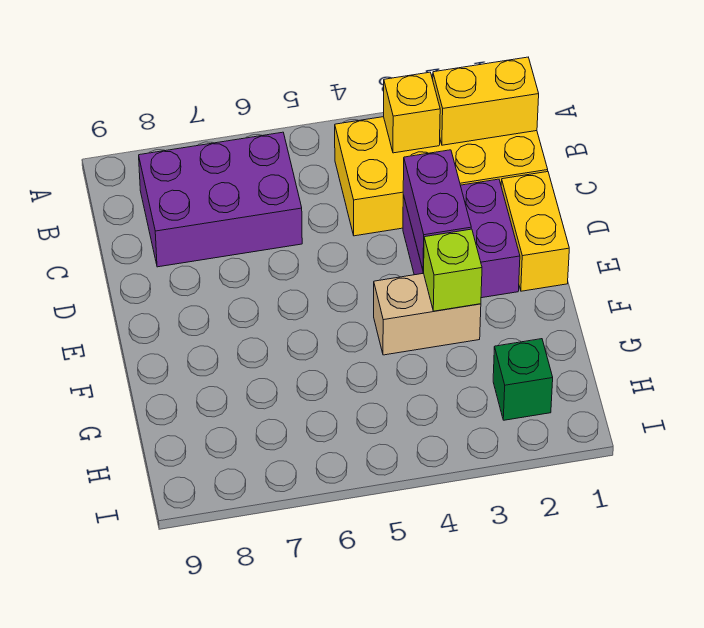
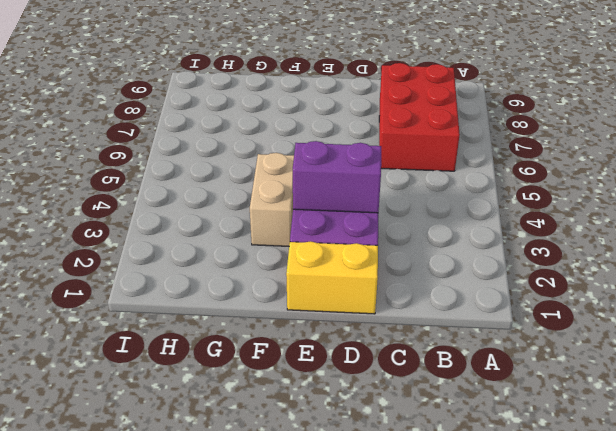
red brick B6:C8 level 1 -> purple brick B6:C8 level 1
none -> yellow brick B1:C4 level 1
none -> green brick H2 level 1

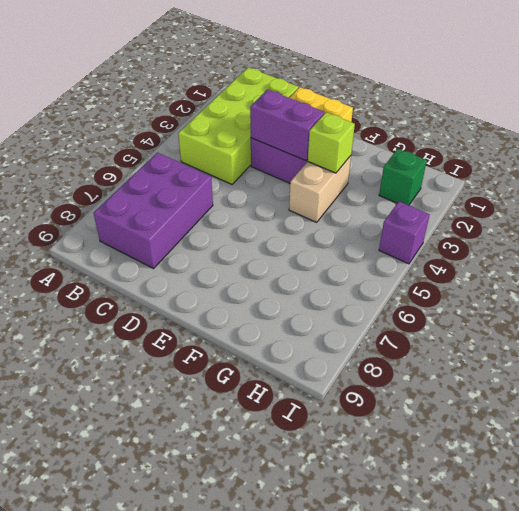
lime brick B1:C4 level 1 -> yellow brick B1:C4 level 1
purple brick I4 level 1 -> none
none -> yellow brick B1:B2 level 2
none -> yellow brick B3 level 2

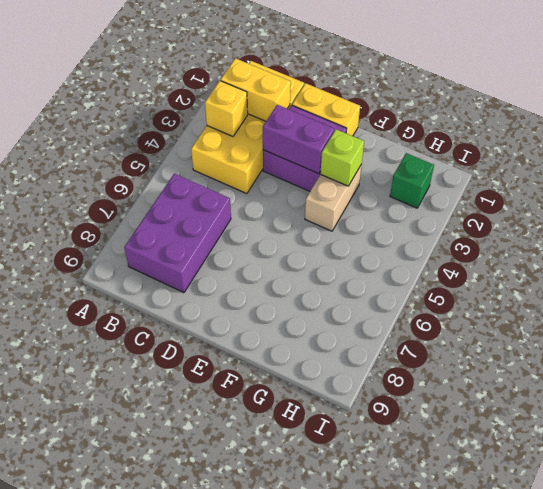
yellow brick B2:C2 level 2 -> yellow brick B1:B2 level 2

